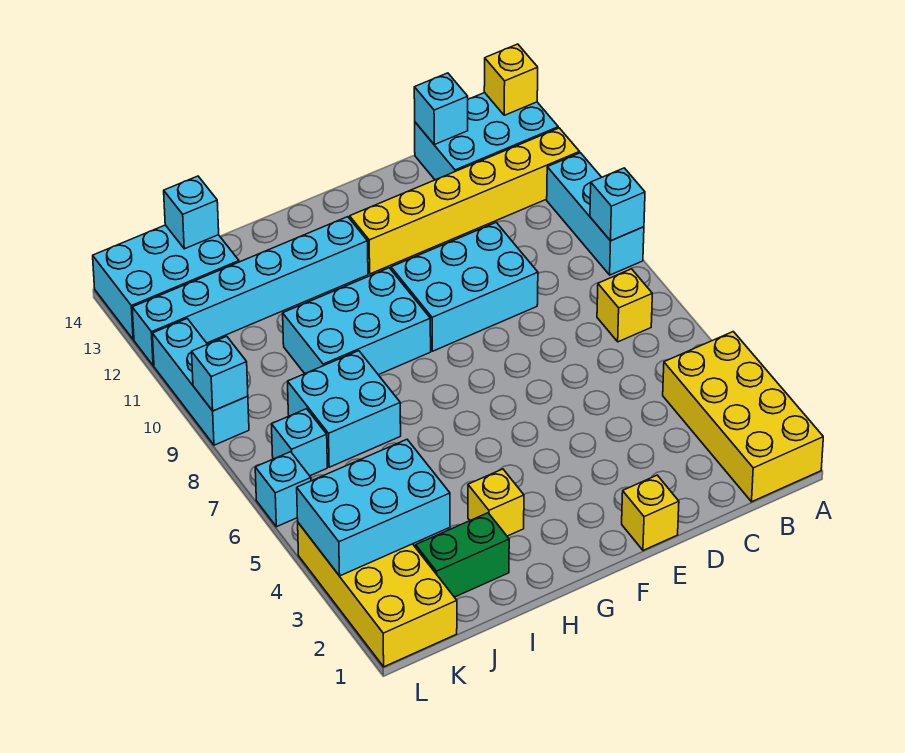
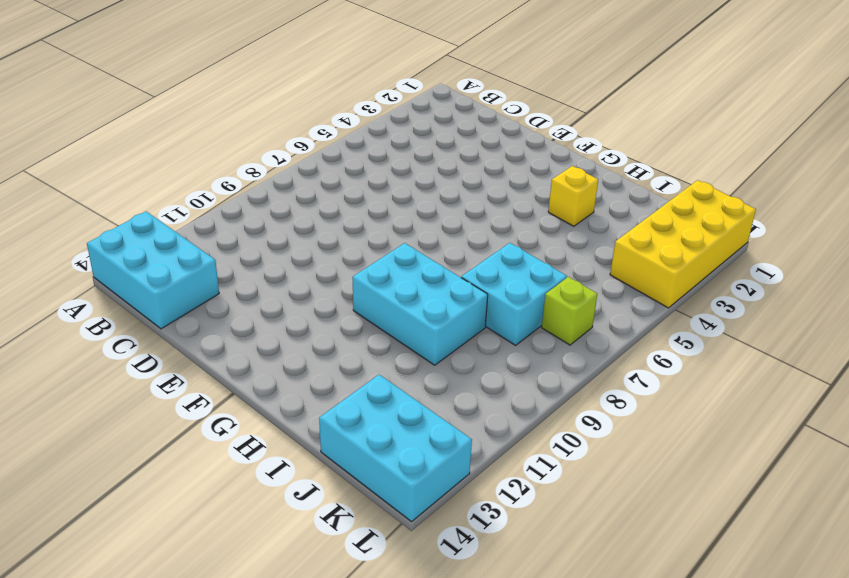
lime brick K7 level 1 -> cyan brick K7 level 1
none -> yellow brick A1:B4 level 1
none -> cyan brick A9:A11 level 1
none -> yellow brick A12:F12 level 1

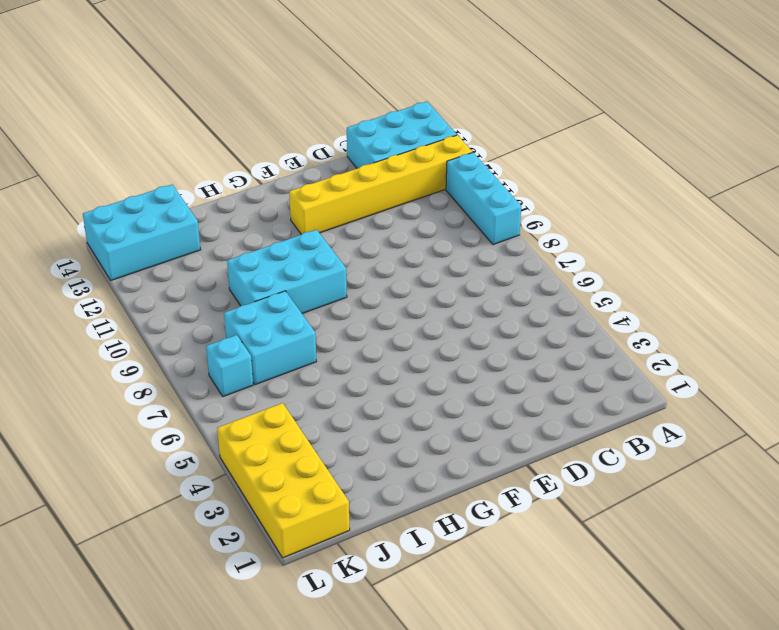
none -> yellow brick A1:B4 level 1
none -> yellow brick B7 level 1
none -> cyan brick D9:F10 level 1

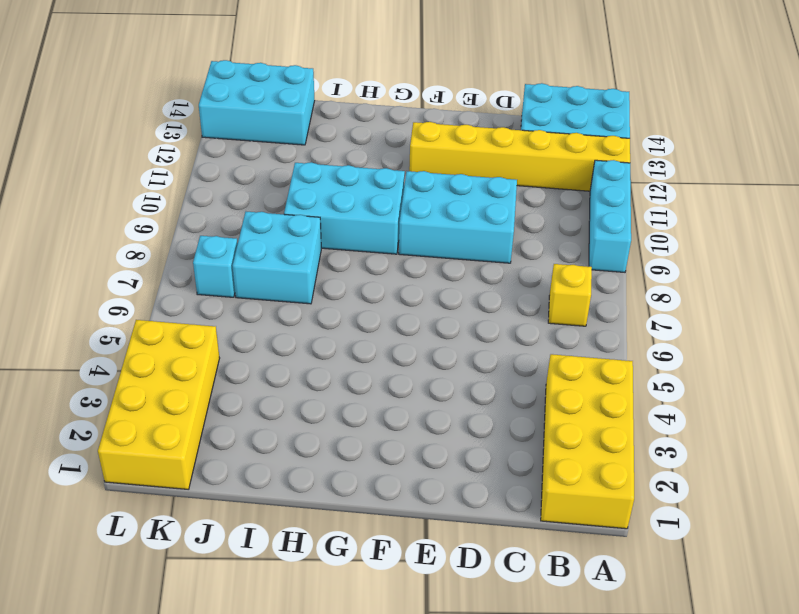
none -> yellow brick E1 level 1
none -> cyan brick G12:L12 level 1
none -> yellow brick H3 level 1

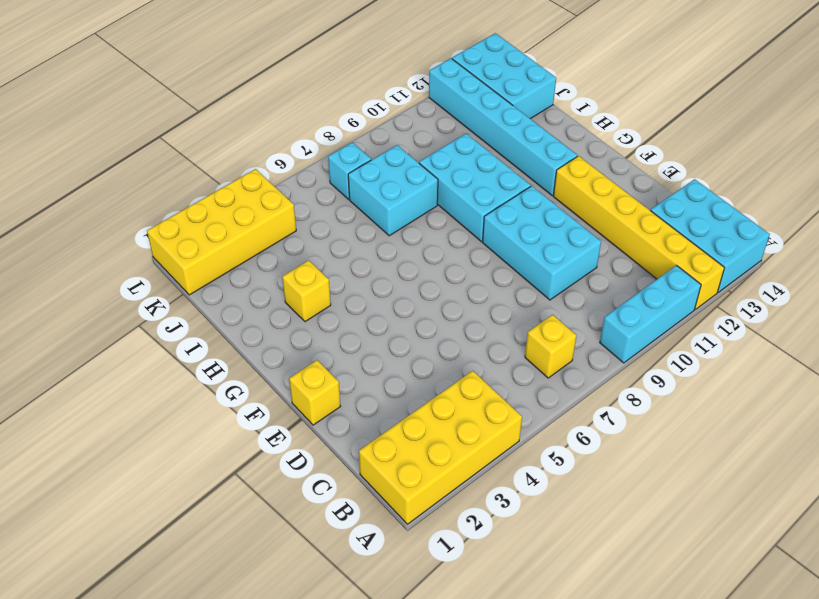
none -> green brick I2:J2 level 1
none -> cyan brick L6 level 1
none -> cyan brick L9:L11 level 1

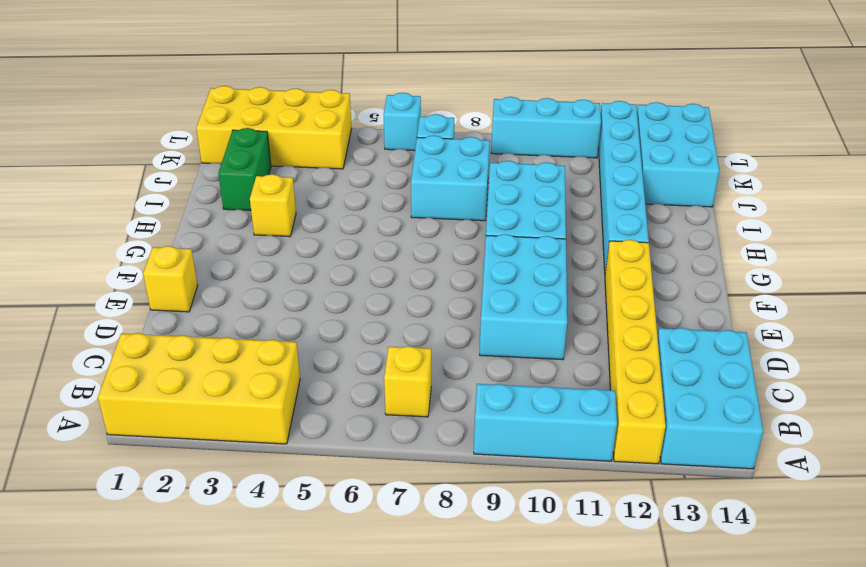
none -> cyan brick A9 level 2
none -> yellow brick A14 level 2
none -> cyan brick C14 level 2

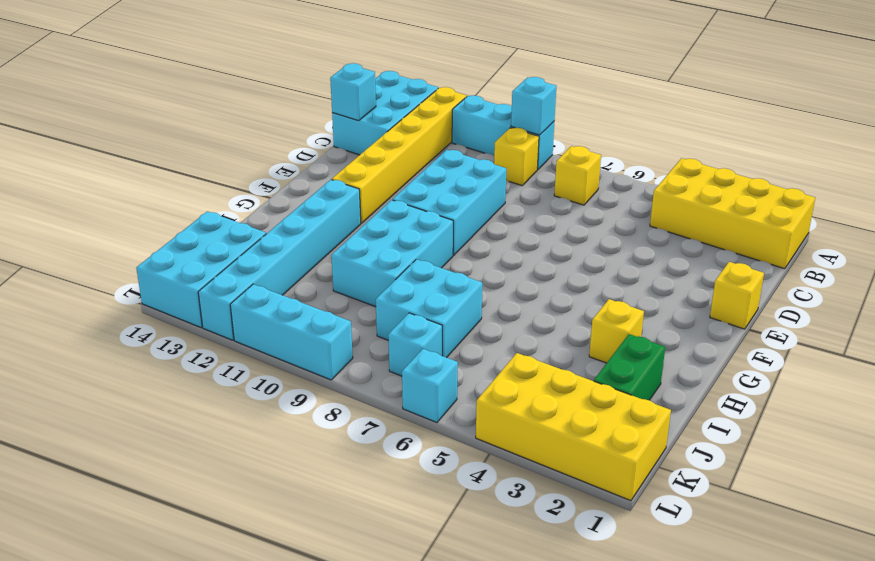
yellow brick B9 level 1 -> yellow brick A14 level 2
none -> cyan brick J3:L4 level 2
none -> cyan brick J14 level 2
none -> cyan brick L9 level 2

